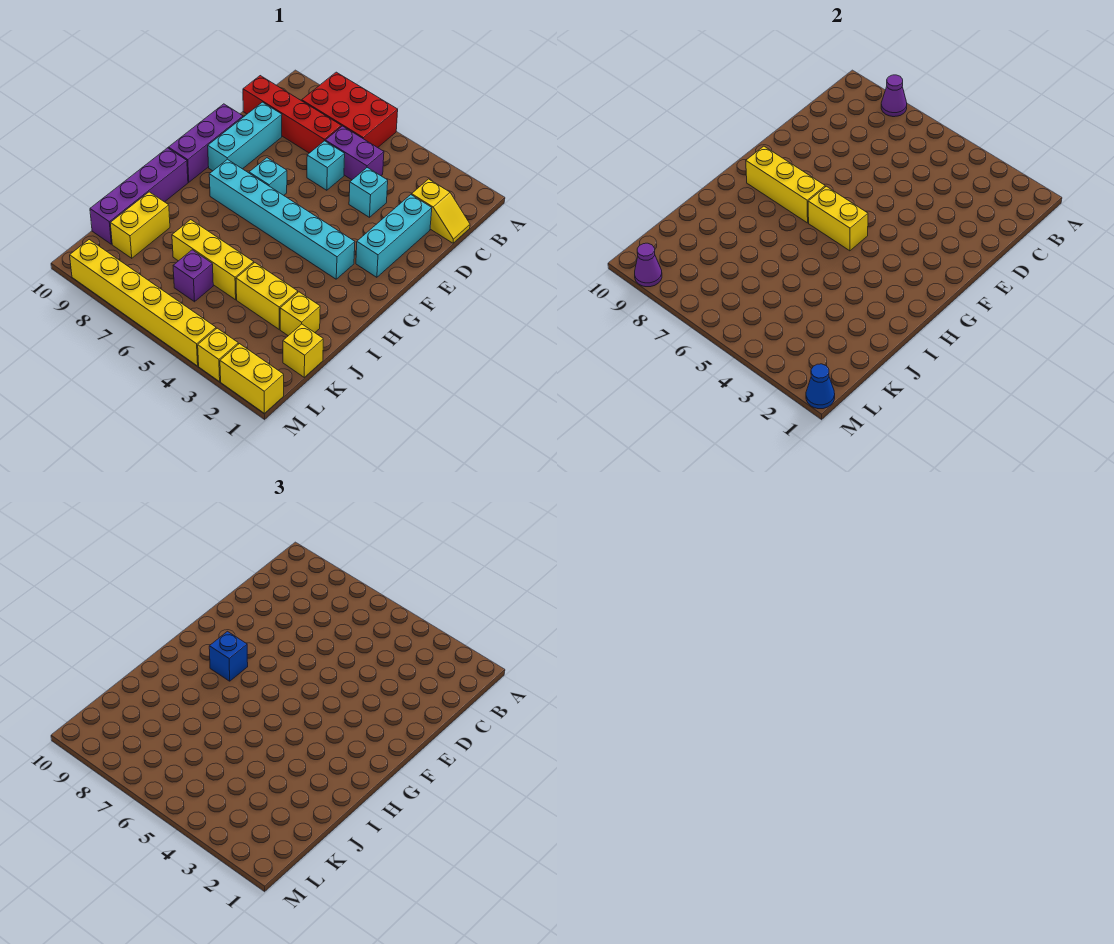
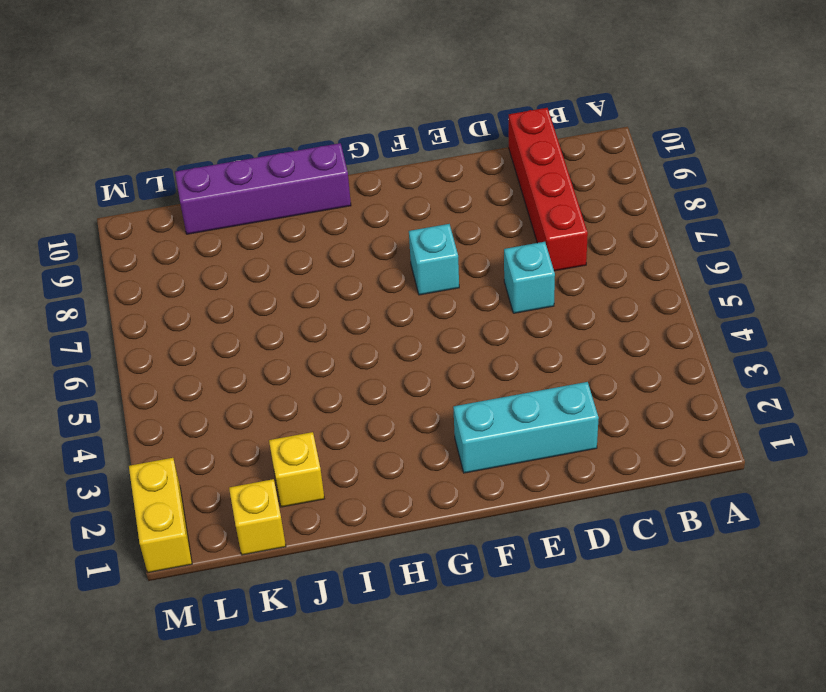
none -> red brick A6:B8 level 1
none -> yellow slope C1:C2 level 1 top 2
none -> purple brick C5:C6 level 1

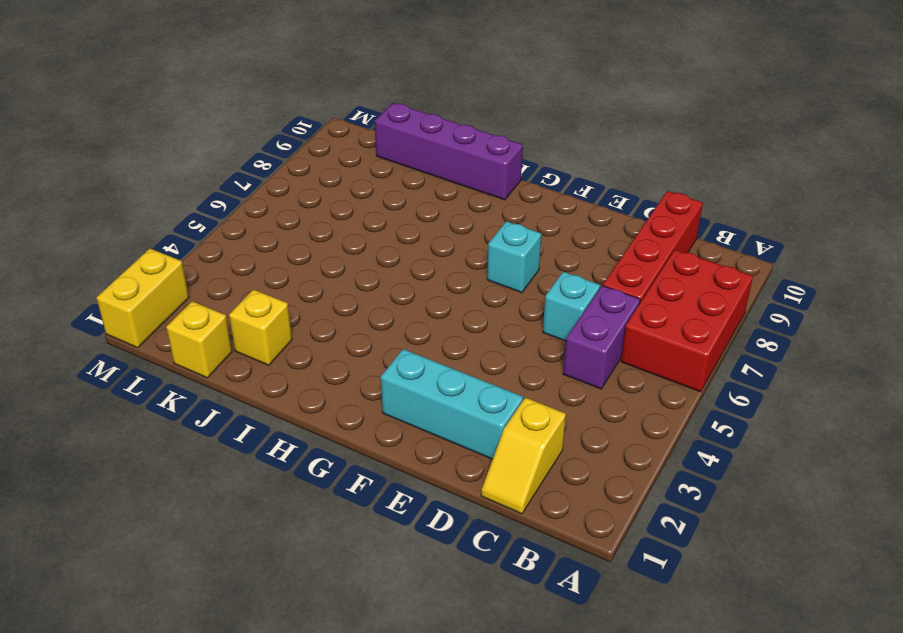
none -> cyan brick D4 level 1
none -> cyan brick D9:F9 level 1
none -> purple brick E10:G10 level 1

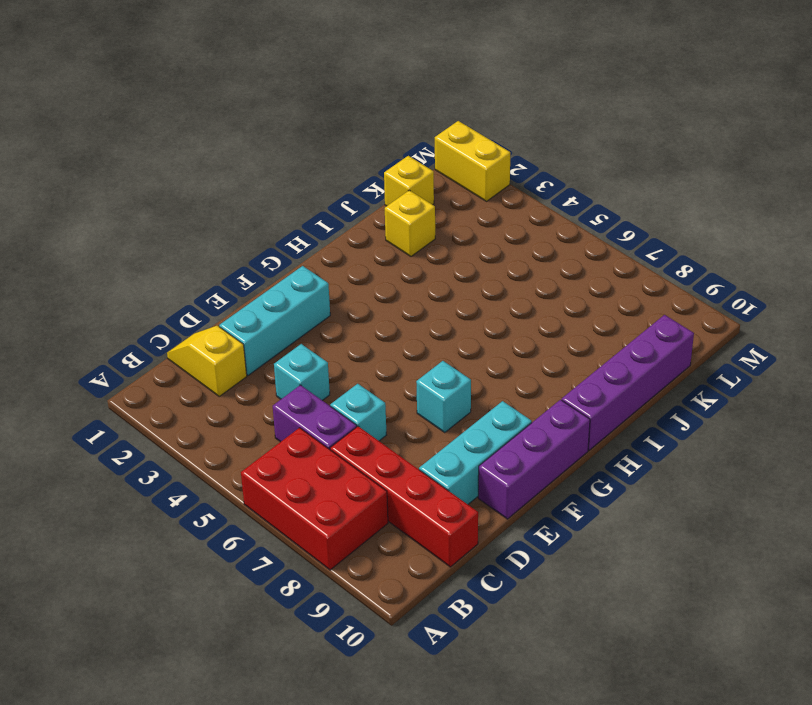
none -> cyan brick G3:G8 level 1
none -> yellow brick J3:J4 level 1
none -> yellow brick J5:J7 level 1

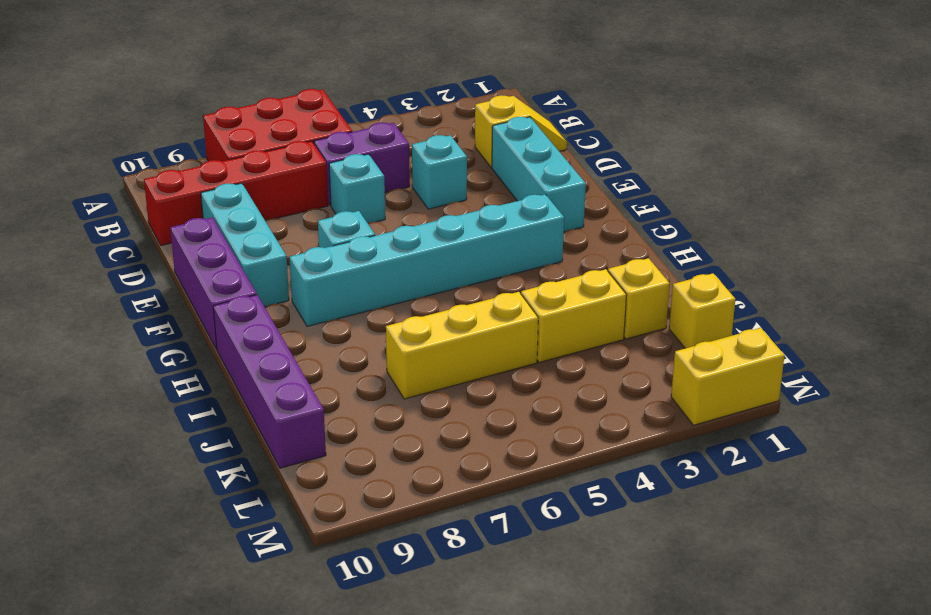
none -> yellow brick J9:K9 level 1
none -> purple brick K6 level 1
none -> yellow brick M3 level 1

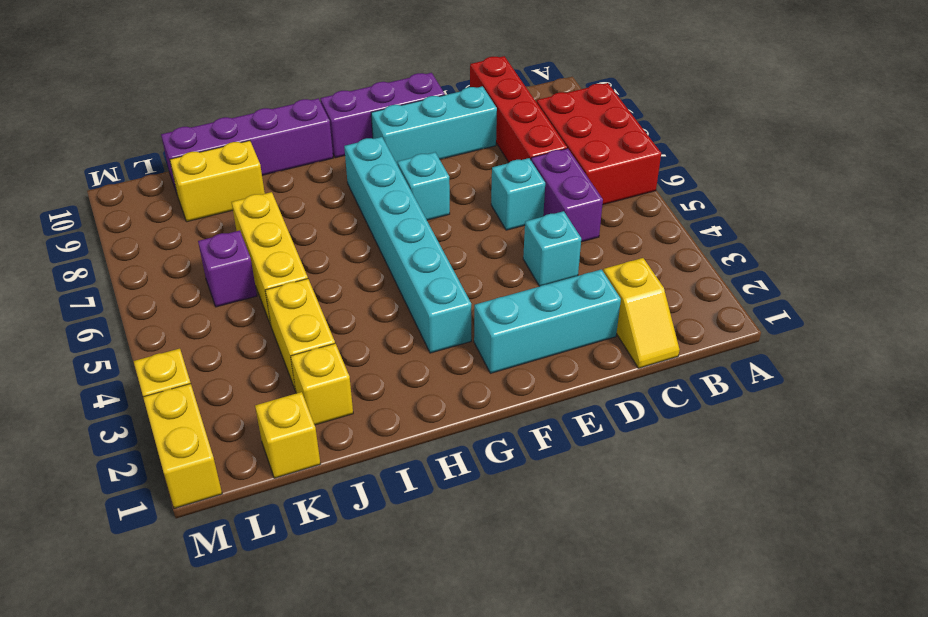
none -> yellow brick M4:M9 level 1
none -> purple cone A8 level 2
none -> yellow brick G5:G6 level 2

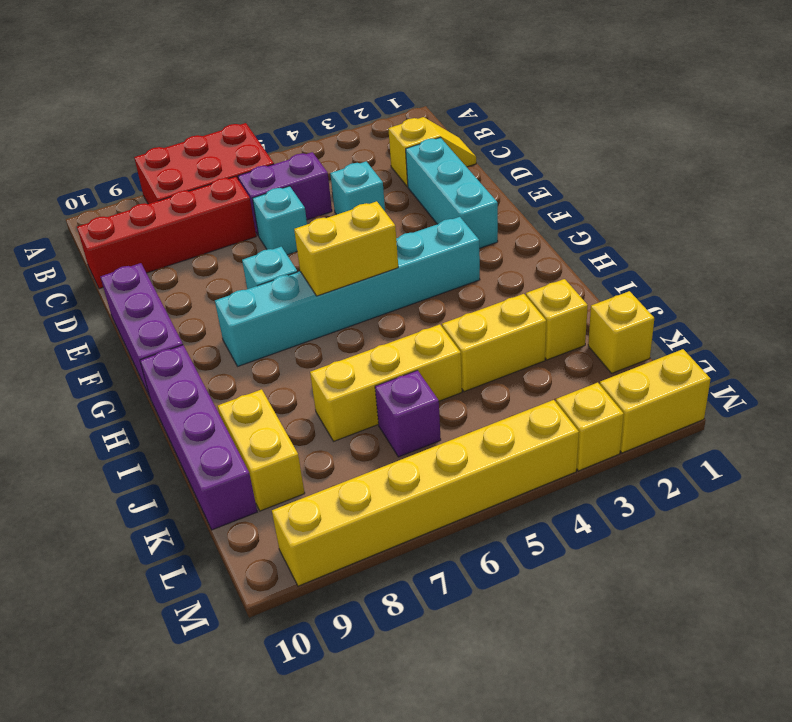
none -> cyan brick D9:F9 level 1
none -> purple cone A8 level 2
none -> yellow brick G7:G9 level 2

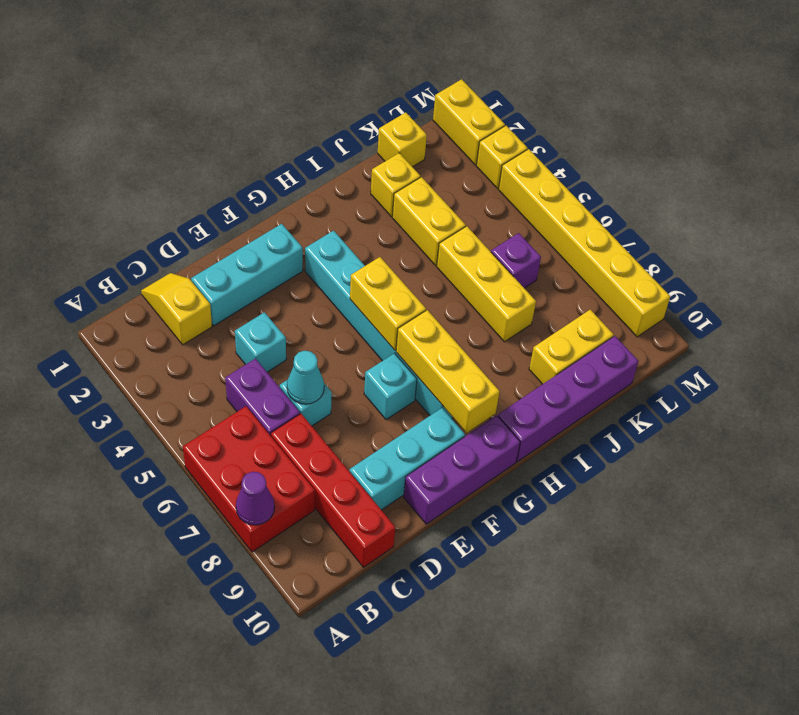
cyan cone D6 level 2 -> none
none -> blue cone M1 level 2
none -> purple cone M9 level 2
none -> blue brick G8 level 3

